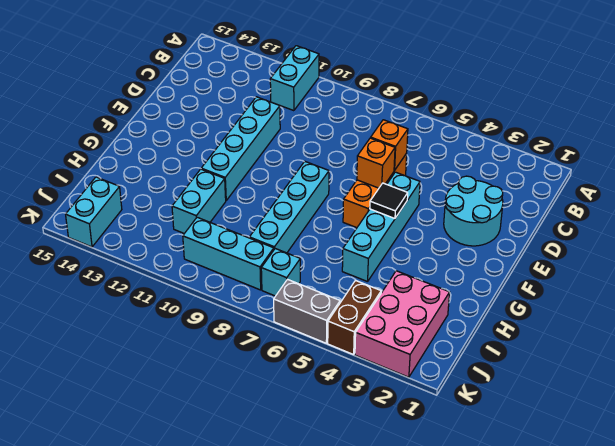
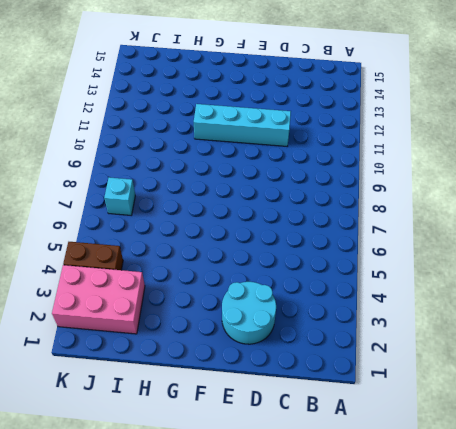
none -> cyan brick A11:B11 level 1
none -> orange brick D6:F6 level 1
none -> cyan brick E5:H5 level 1

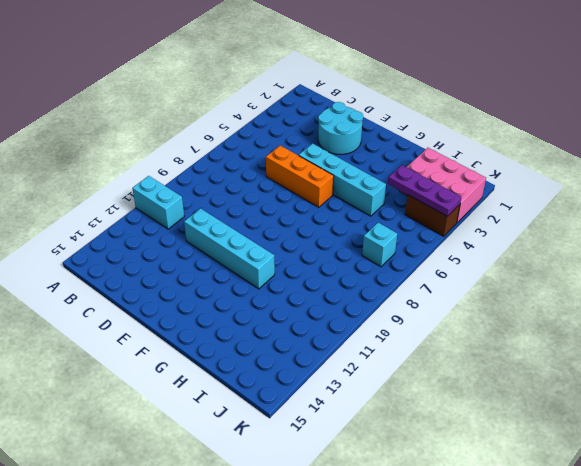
purple plate I4:K4 level 2 -> none
none -> cyan brick F8:I8 level 1
none -> cyan brick H11:I11 level 1
none -> cyan brick J8:J10 level 1

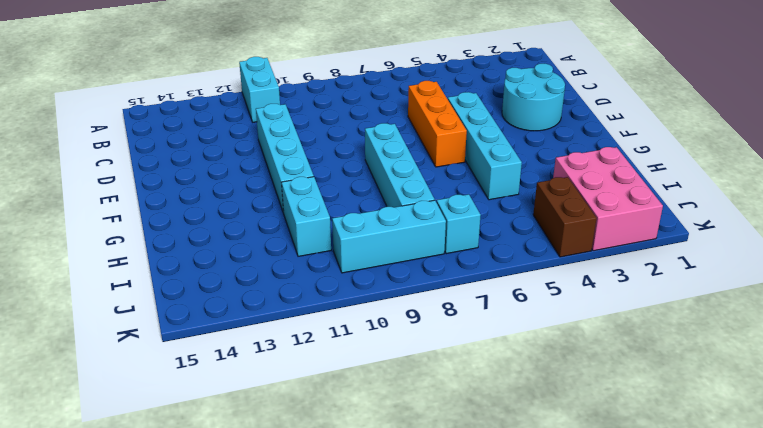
none -> cyan brick J14:K14 level 1
none -> grey brick K5:K6 level 1
none -> orange brick D6 level 2

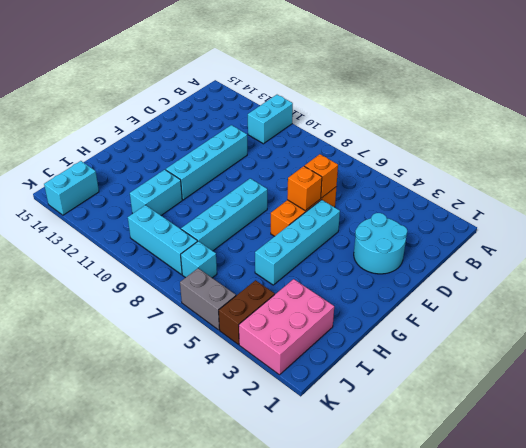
none -> black tile F5 level 2

